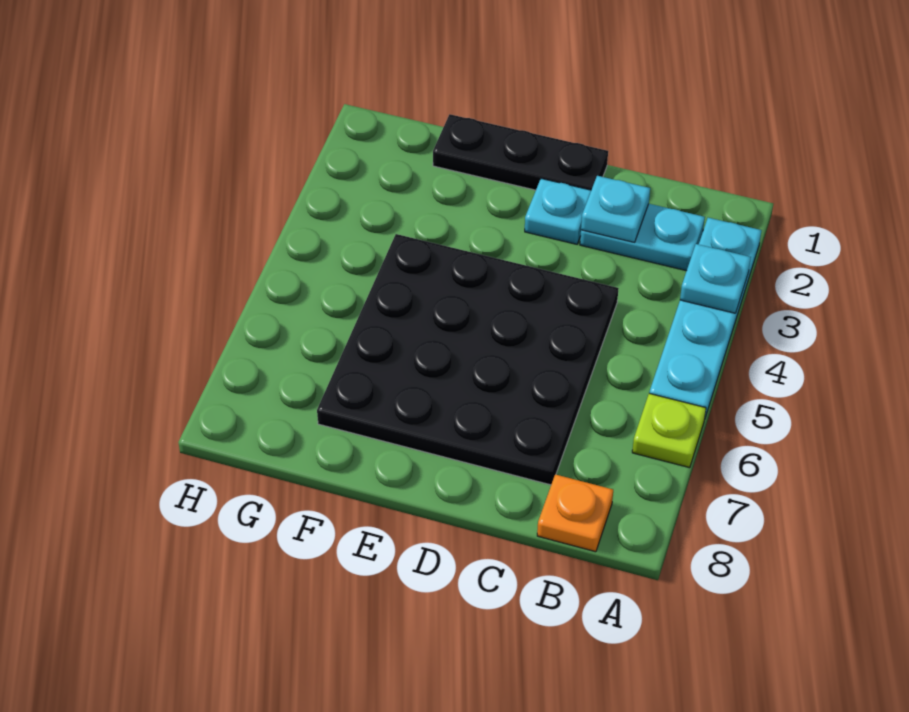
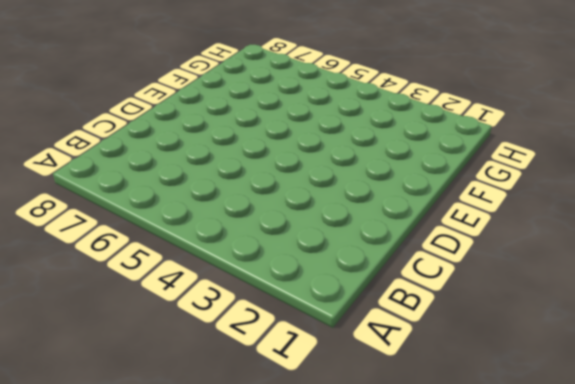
none -> cyan plate A2:A5 level 1
none -> lime plate A6 level 1

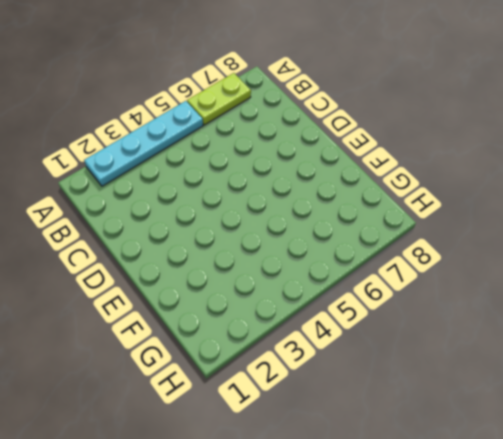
lime plate A6:A7 level 1 -> lime plate A6 level 1
none -> cyan plate B2:C2 level 1
none -> orange plate B8 level 1

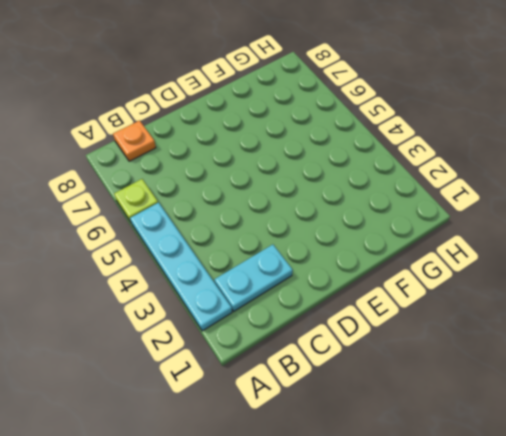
none -> black plate C4:F7 level 1
none -> black plate D1:F1 level 1

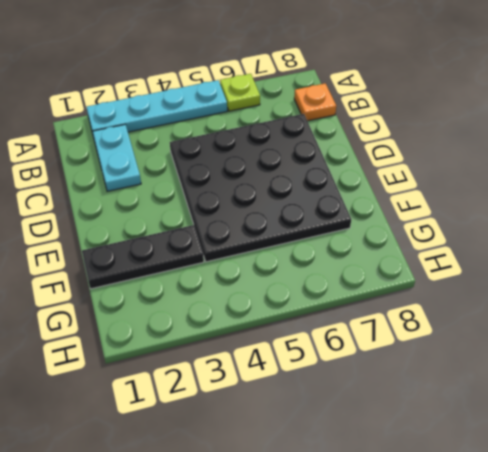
black plate F1:F3 level 1 -> black plate D1:F1 level 1
none -> cyan plate D2 level 1
none -> cyan plate A3 level 2

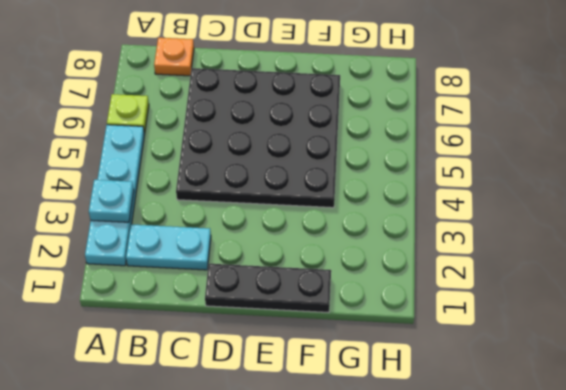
none -> cyan plate D2 level 1
none -> cyan plate C2 level 2

